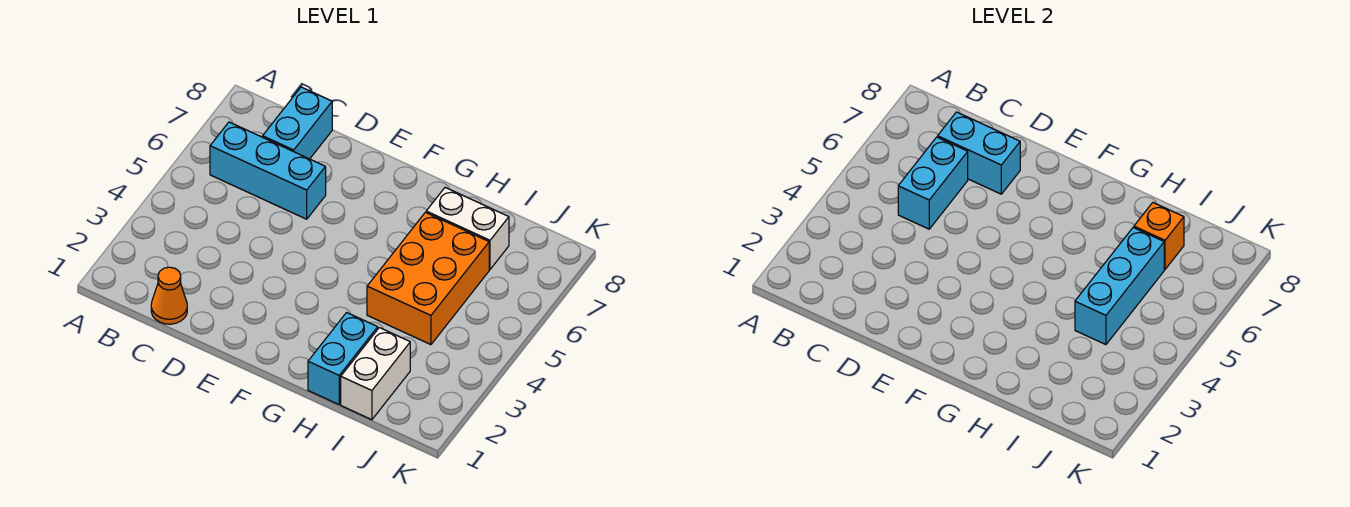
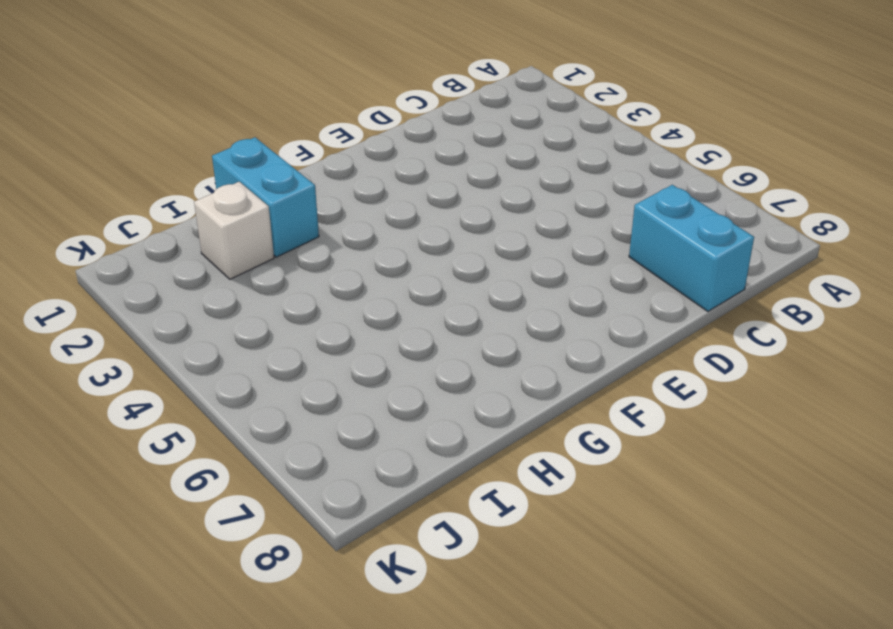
white brick I2 level 1 -> white brick I1:I2 level 1
none -> cyan brick B6:D6 level 1
none -> orange cone C1 level 1

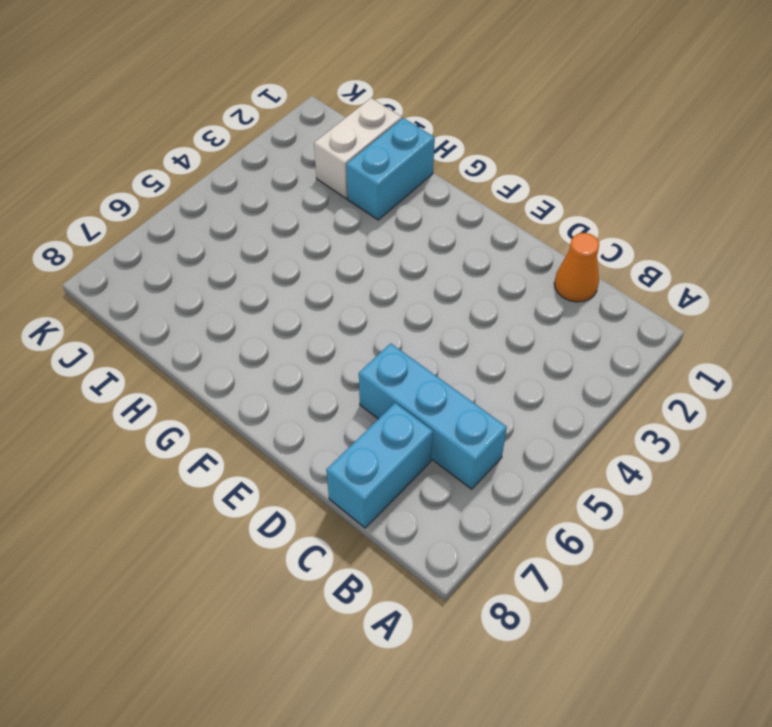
none -> orange brick H4:I6 level 1
none -> white brick H7:I7 level 1

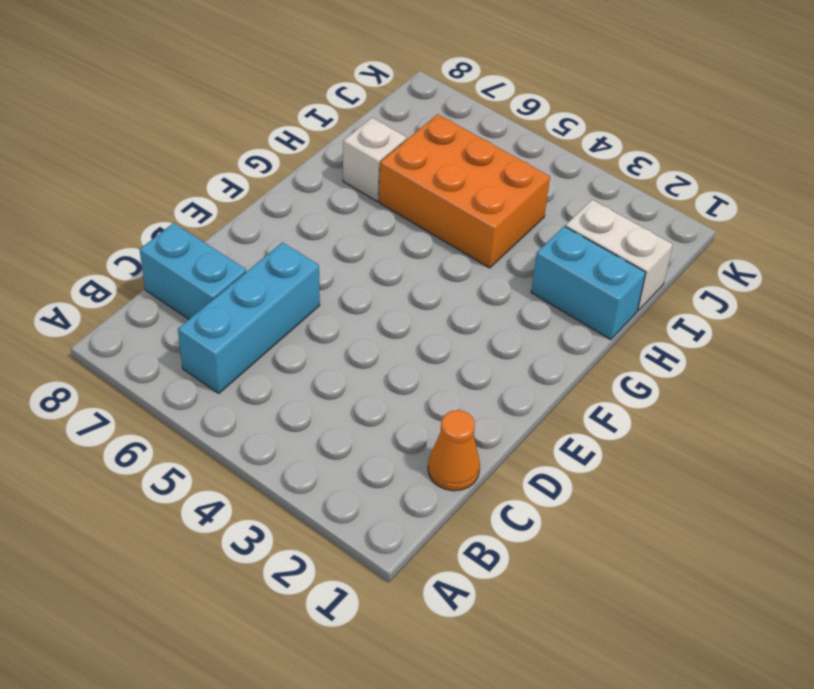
white brick H7 level 1 -> white brick H7:I7 level 1
none -> cyan brick C5:C6 level 2
none -> cyan brick C7:D7 level 2

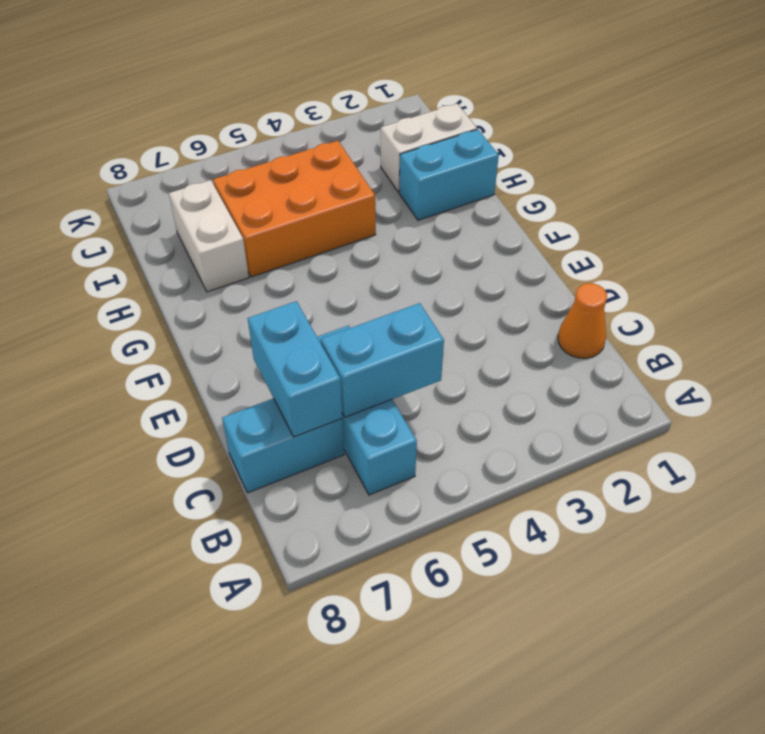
none -> cyan brick I4:I6 level 2
none -> orange brick I7 level 2

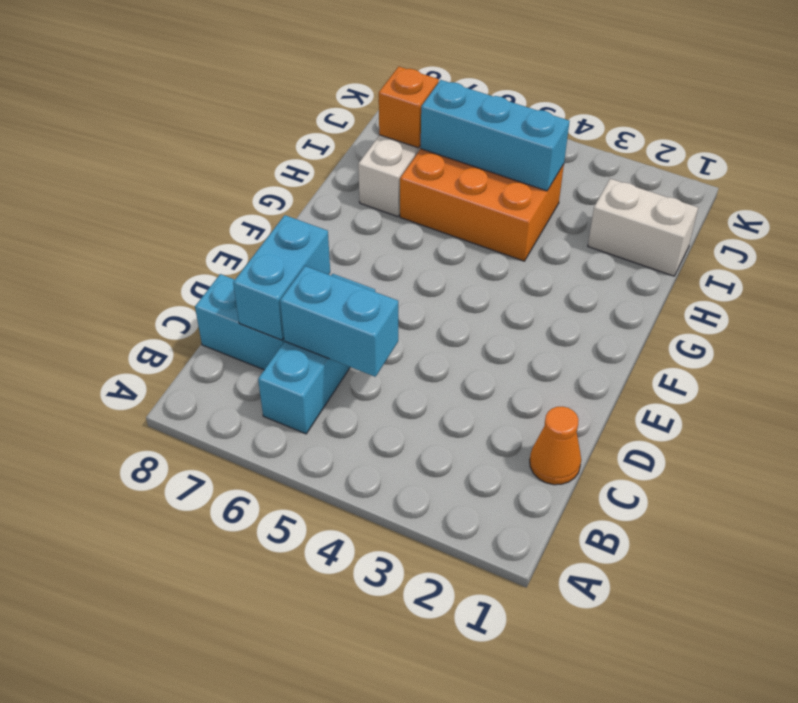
none -> cyan brick H1:H2 level 1

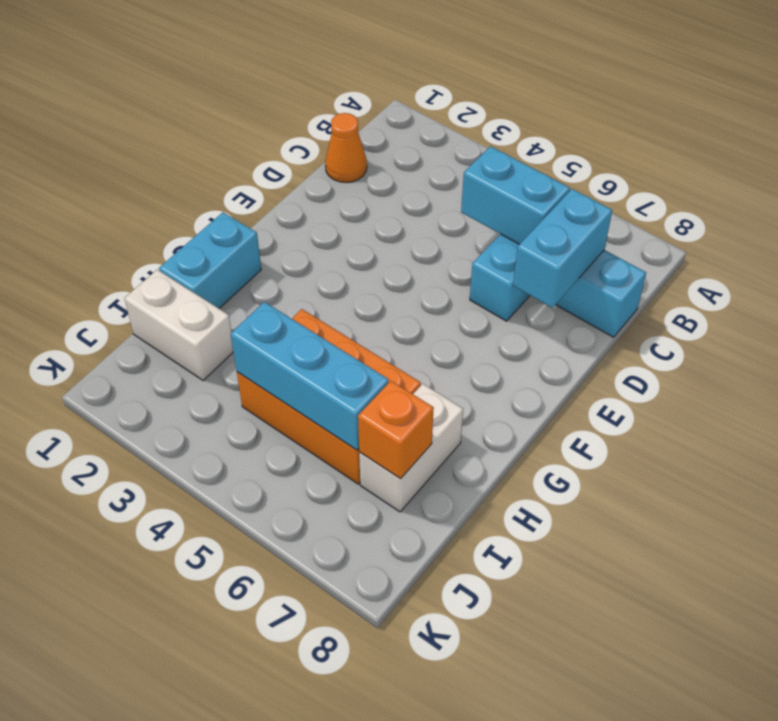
cyan brick G1:H1 level 1 -> cyan brick H1:H2 level 1

